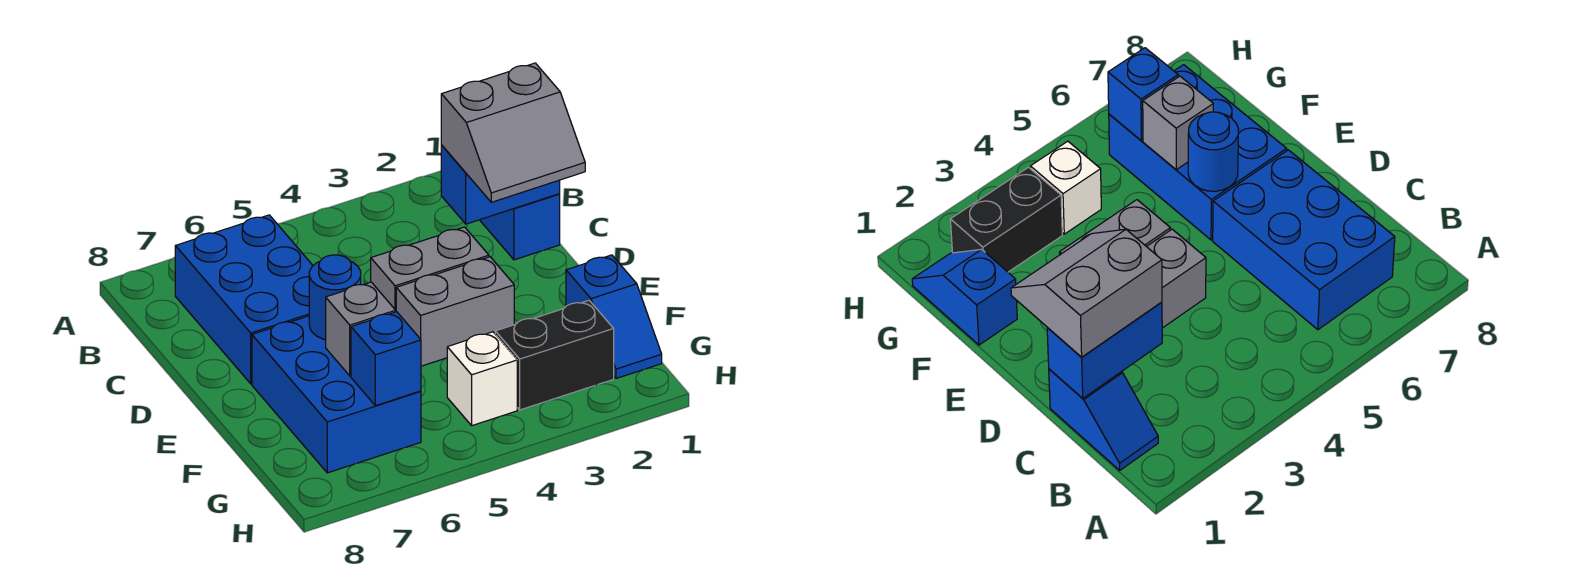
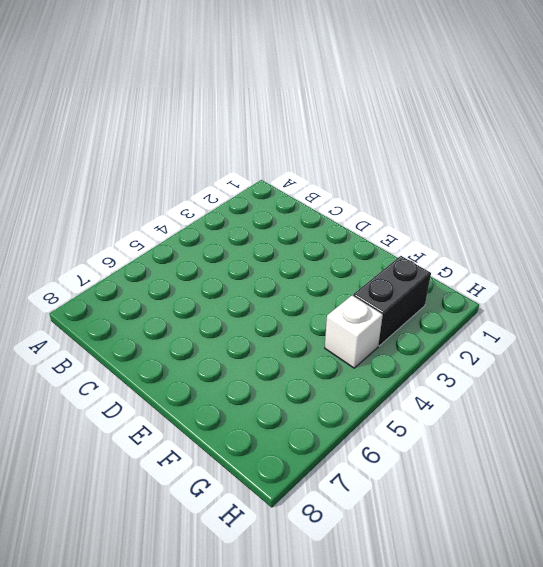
none -> blue slope B1:C1 level 1 top C
none -> blue brick B6:D7 level 1
none -> grey brick D3:D4 level 1

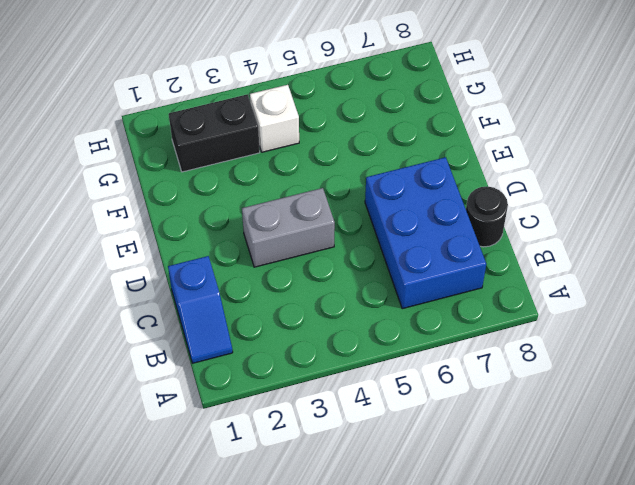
black round brick C8 level 1 -> none
none -> grey brick E3:E4 level 1
none -> blue brick E6:G7 level 1
none -> blue slope F1:G1 level 1 top F

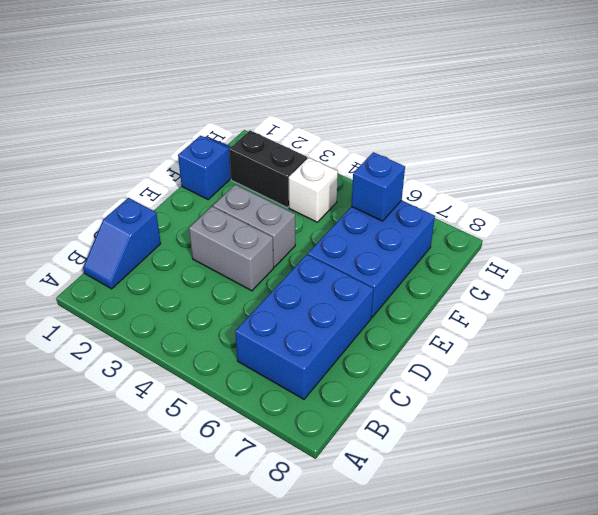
none -> blue brick C1:C2 level 2
none -> blue round brick E6 level 2
none -> grey brick F6 level 2

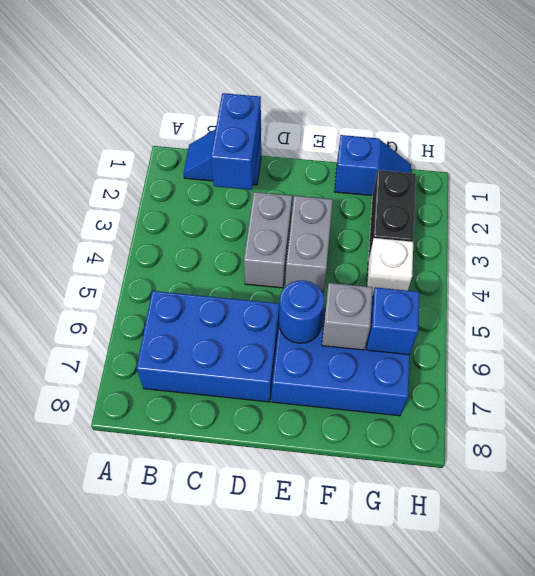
none -> grey slope C1:D2 level 3 top C

